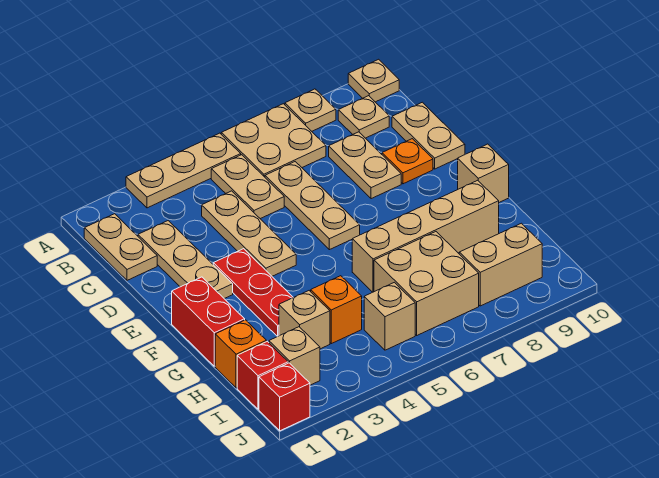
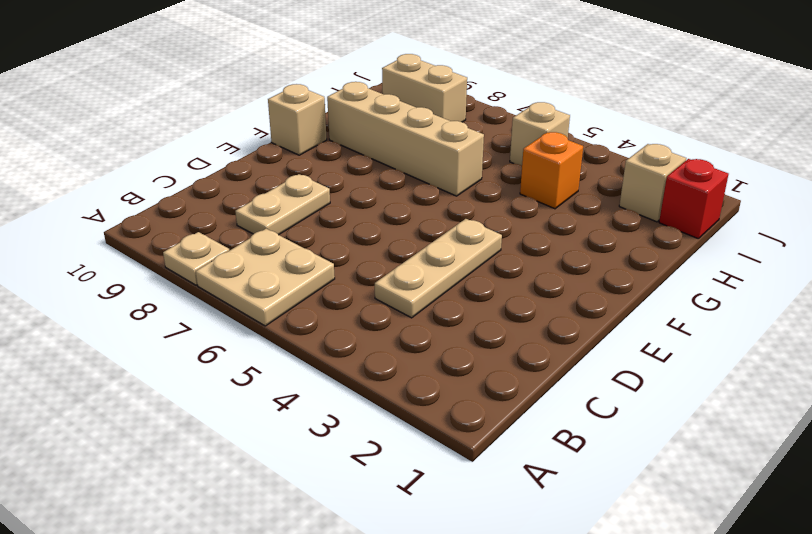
none -> tan plate A3:A5 level 1
none -> tan plate A10 level 1
none -> tan plate B1:C1 level 1

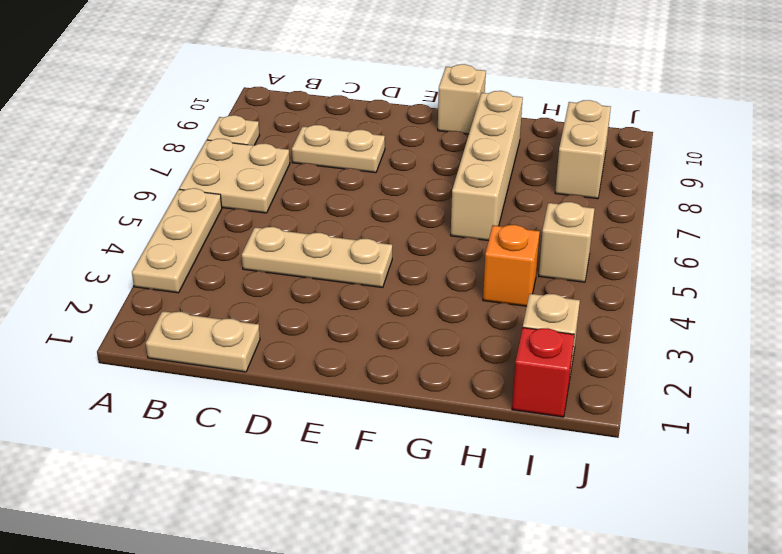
none -> tan plate A10 level 1
none -> tan plate B5:C5 level 1
none -> tan plate B9 level 1

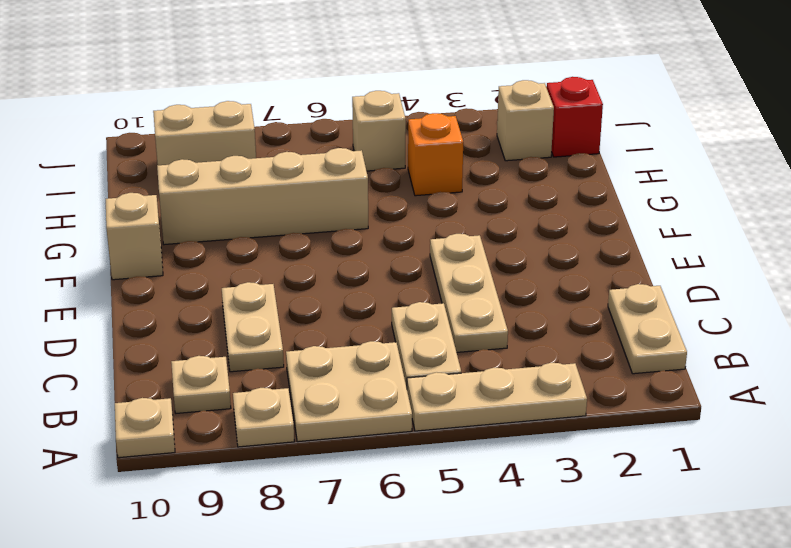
none -> tan plate C2:E2 level 1
none -> tan plate C6:E6 level 1
none -> tan plate C10:D10 level 1

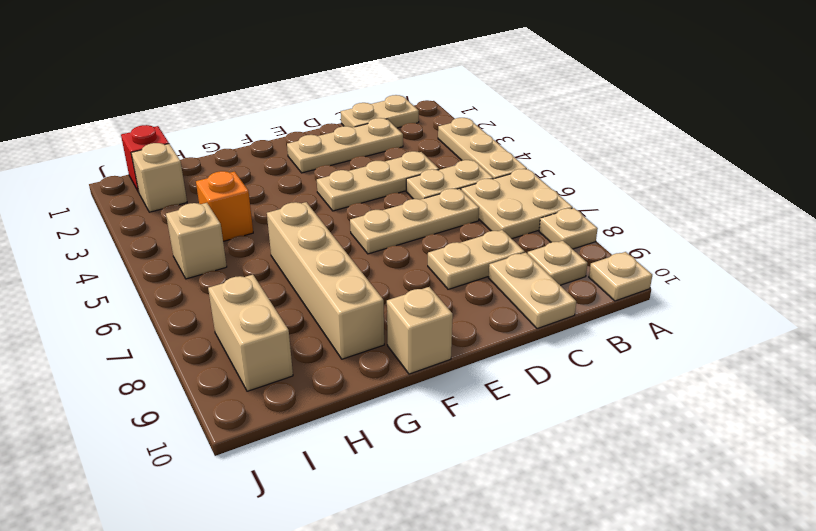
tan plate C9:C10 level 1 -> tan plate C10:D10 level 1
none -> orange plate D9 level 1
none -> red plate E3:G3 level 1
none -> red brick F1:G1 level 1

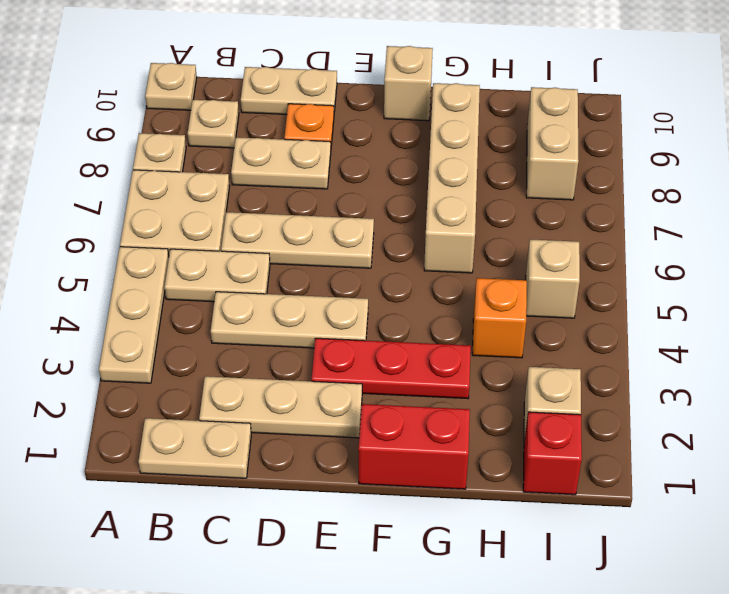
none -> orange brick H1 level 1
none -> tan brick H3 level 1
none -> tan brick H6:I7 level 1

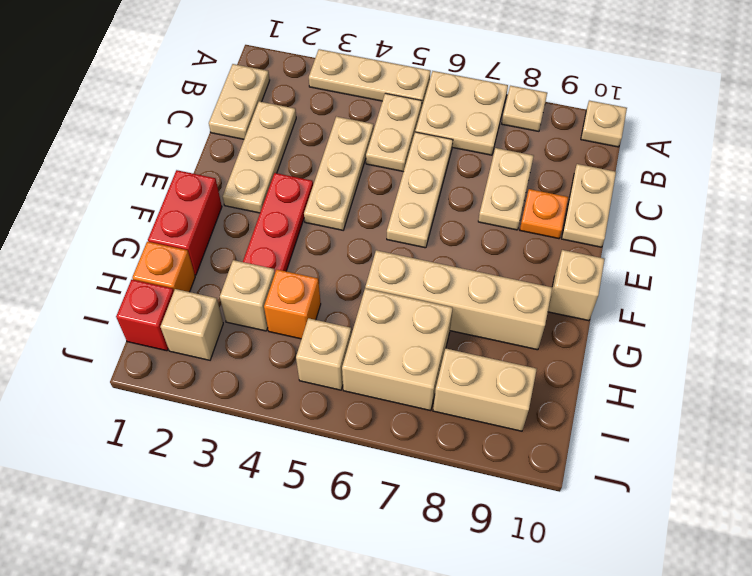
none -> tan plate B9 level 1
none -> red brick J1 level 1

